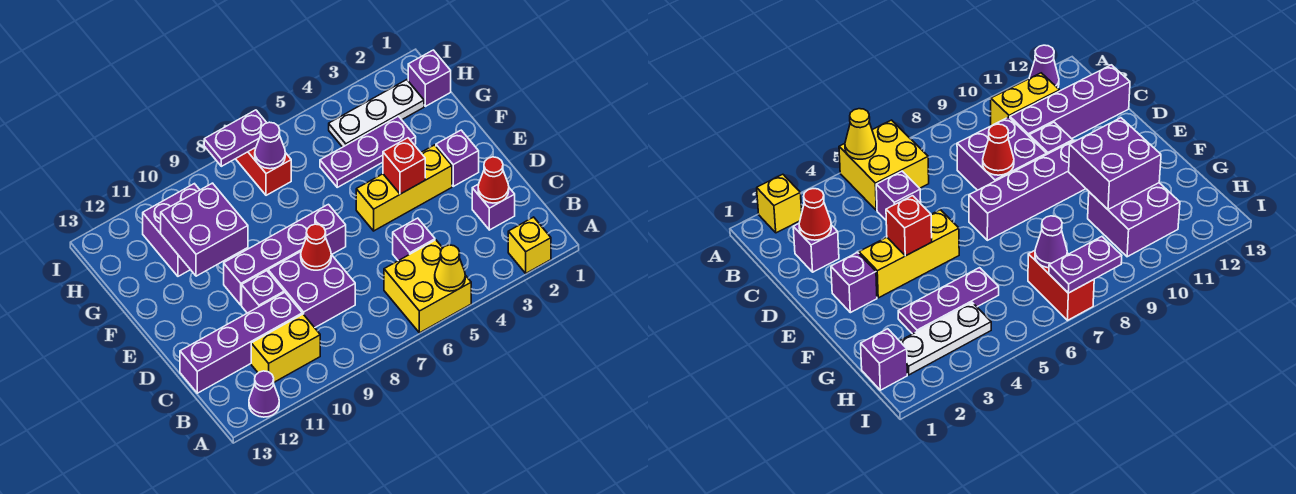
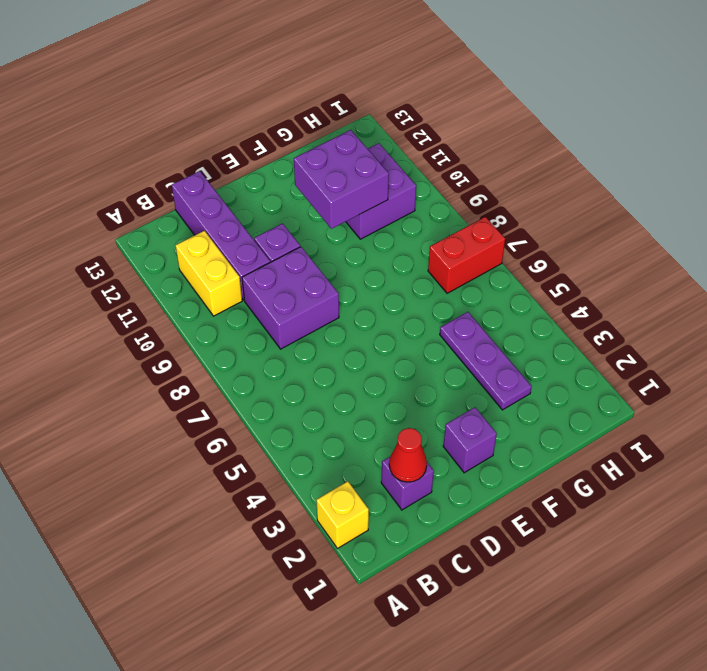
none -> yellow brick A5:B6 level 1
none -> purple cone A12 level 1
none -> purple brick C5 level 1

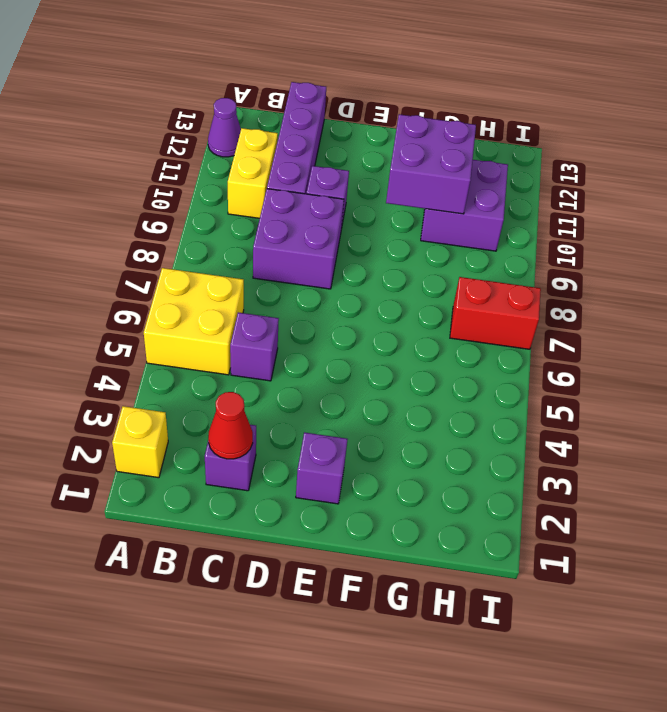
none -> yellow brick E3:E5 level 1
none -> purple brick E7:E10 level 1
none -> purple plate G3:G5 level 1

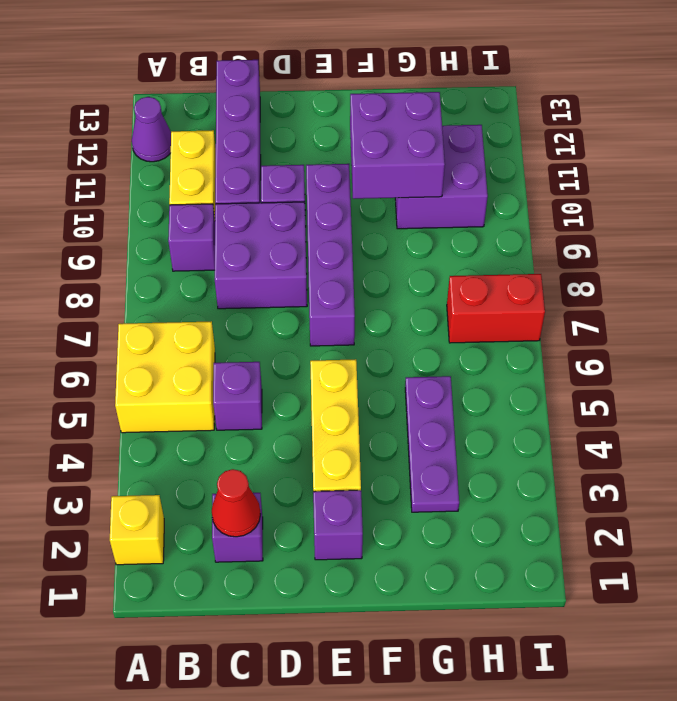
purple brick B9 level 1 -> purple brick H1 level 1
none -> white plate H2:H4 level 1
none -> yellow cone A5 level 2
none -> red cone D8 level 2

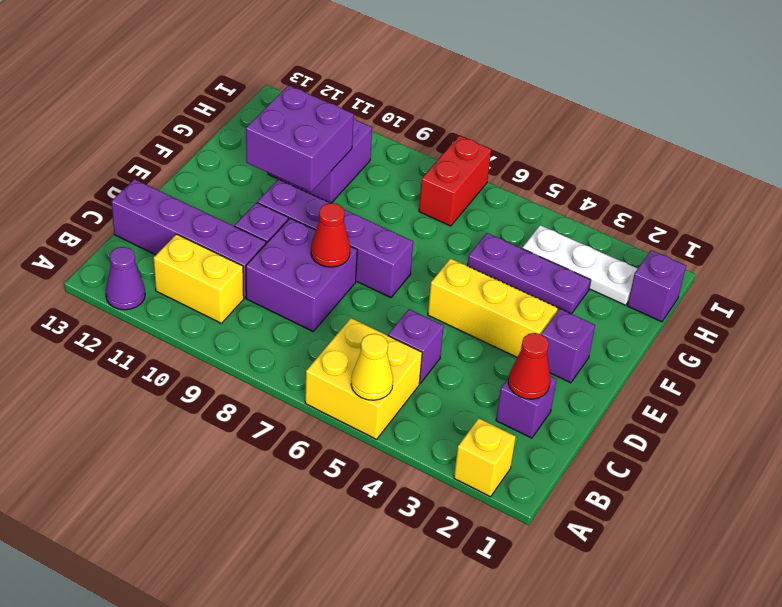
none -> red brick E4 level 2
none -> purple cone H7 level 2
none -> purple plate I7:I8 level 2

